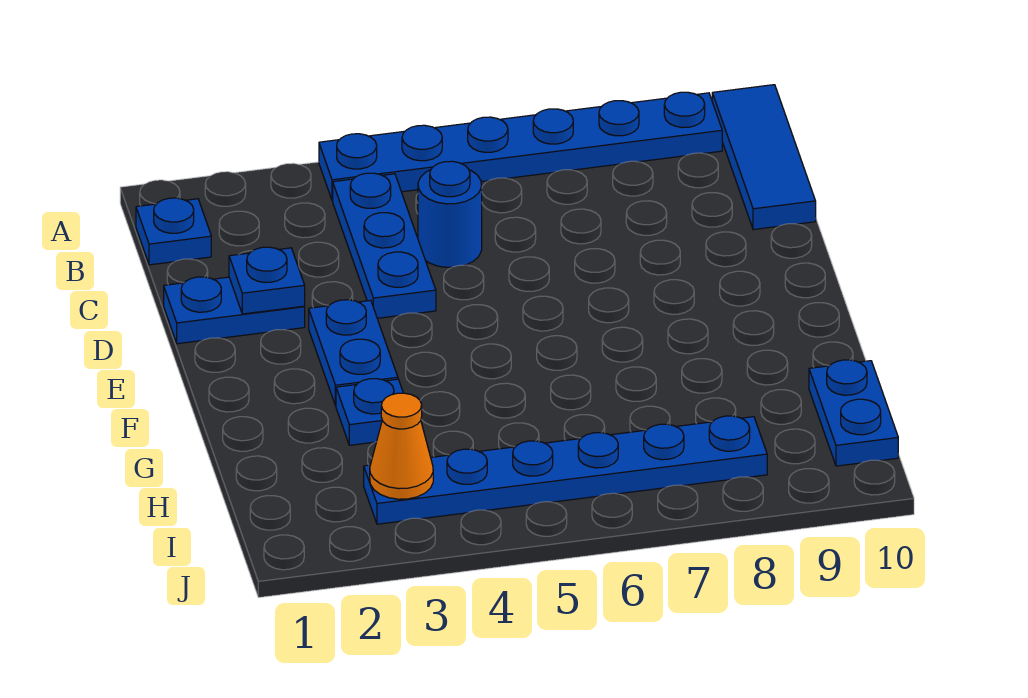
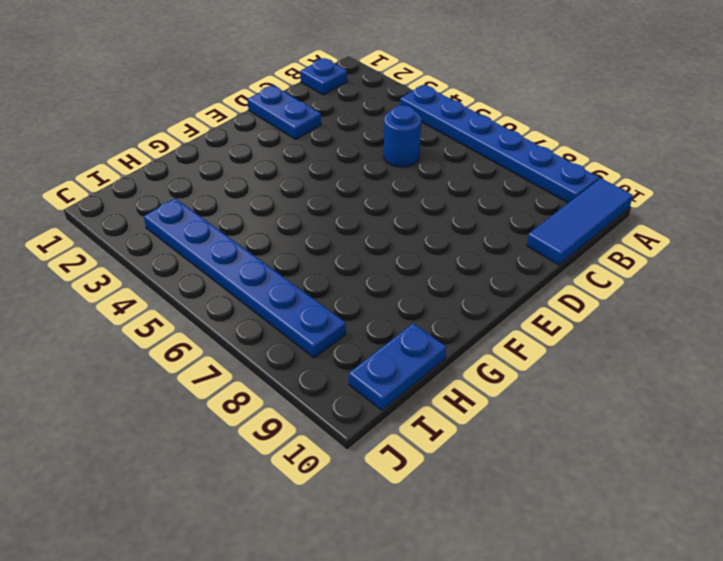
none -> blue plate B4:D4 level 1
none -> blue plate E3:F3 level 1
none -> blue plate G3 level 1

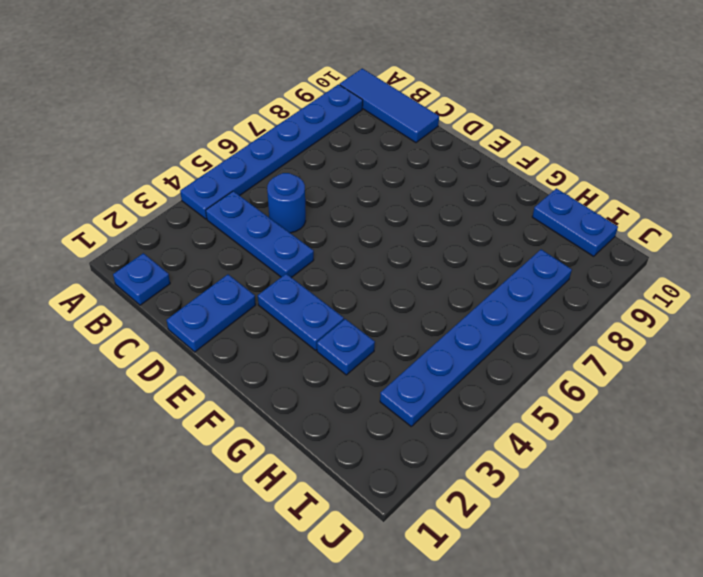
none -> blue plate D2 level 2
none -> orange cone I3 level 2

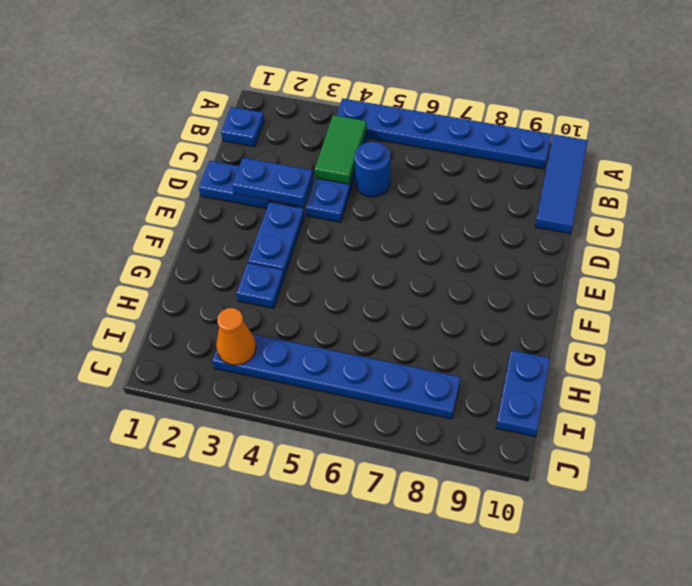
green tile B4:C4 level 2 -> none
blue plate D2:D3 level 2 -> blue plate D2 level 2

